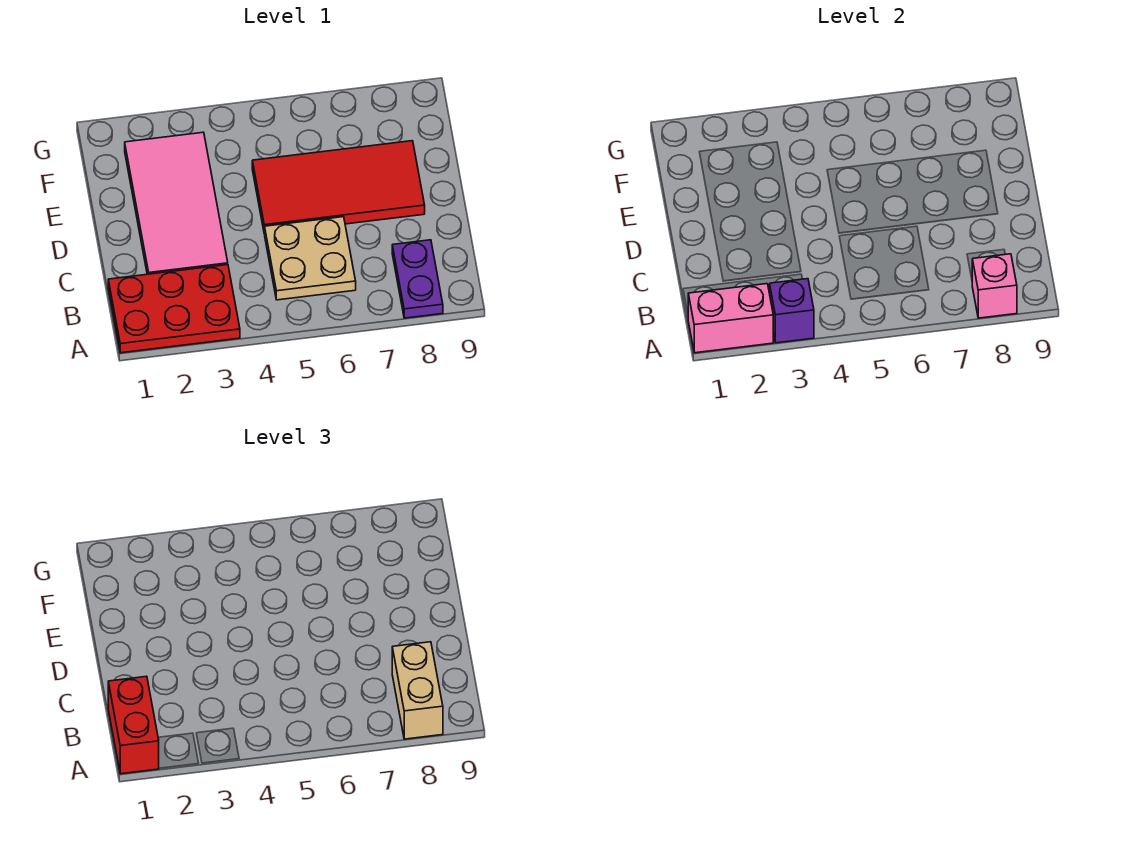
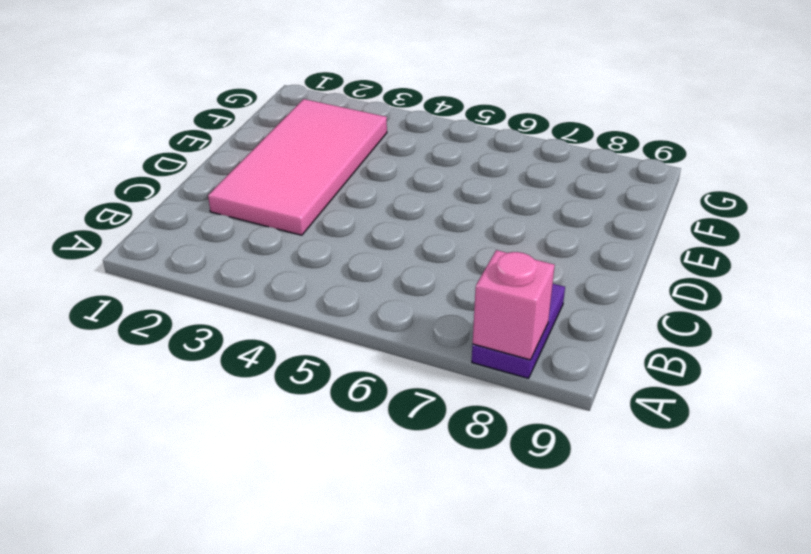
none -> red plate A1:B3 level 1
none -> tan plate B5:C6 level 1

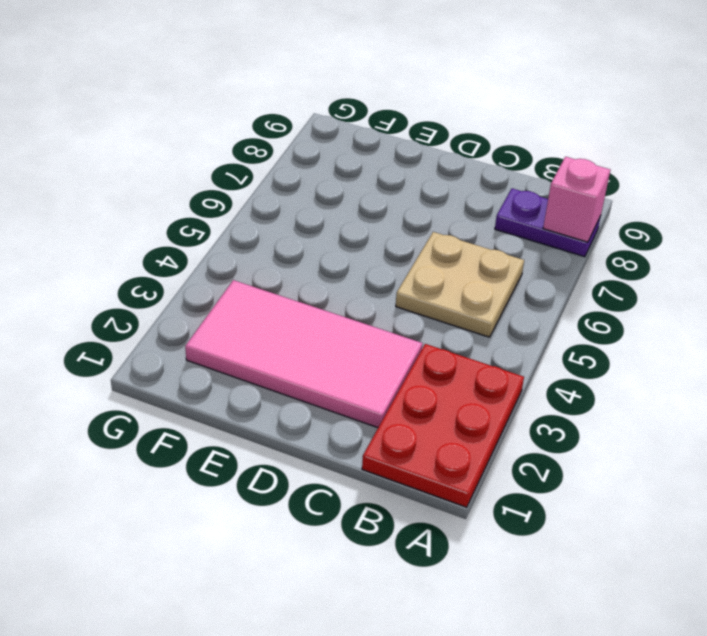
none -> red tile D5:E8 level 1
none -> pink brick A1:A2 level 2

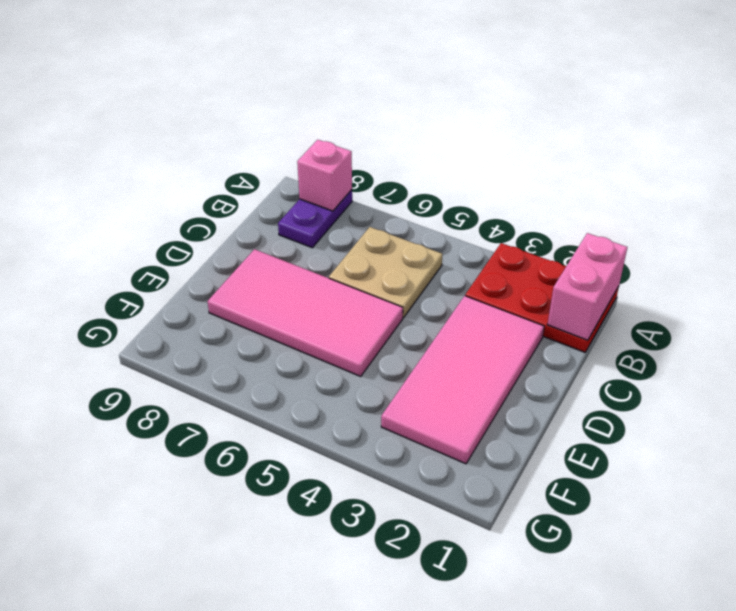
pink brick A1:B1 level 2 -> pink brick A1:A2 level 2
pink tile D5:E8 level 1 -> red tile D5:E8 level 1
none -> purple brick A3 level 2
none -> red brick A1:B1 level 3

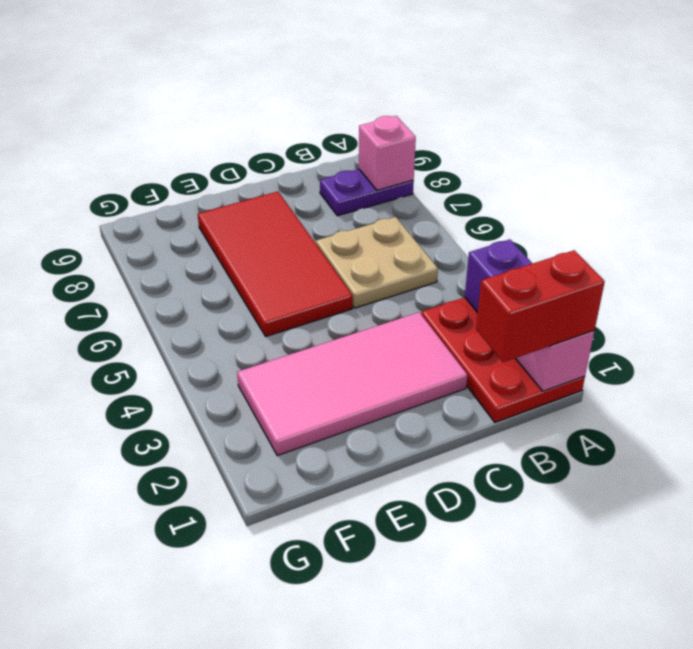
none -> tan brick A8:B8 level 3

